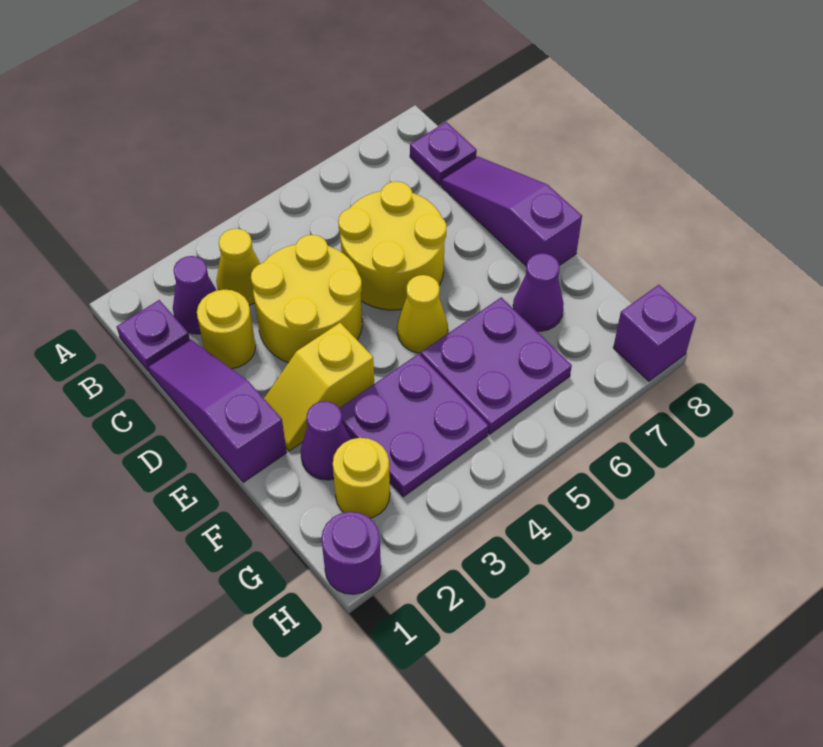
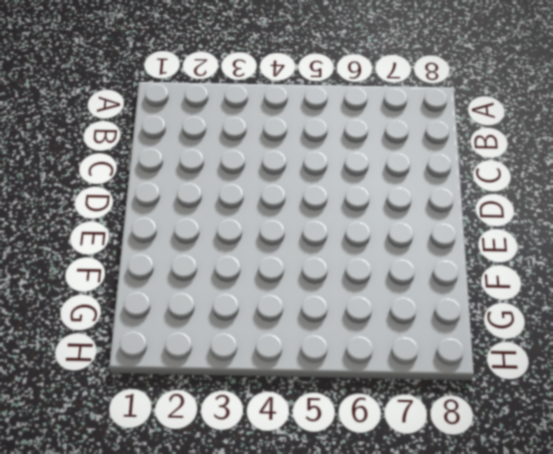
none -> purple plate B1 level 1
none -> purple cone B2 level 1
none -> yellow cone B3 level 1

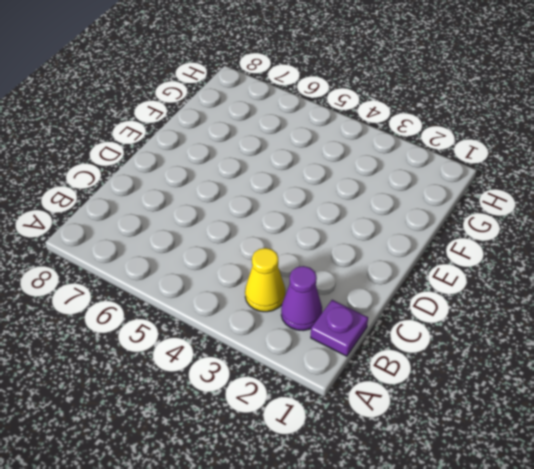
none -> purple plate B8 level 1
none -> purple slope C1:E1 level 1 top E
none -> yellow round brick C2 level 1

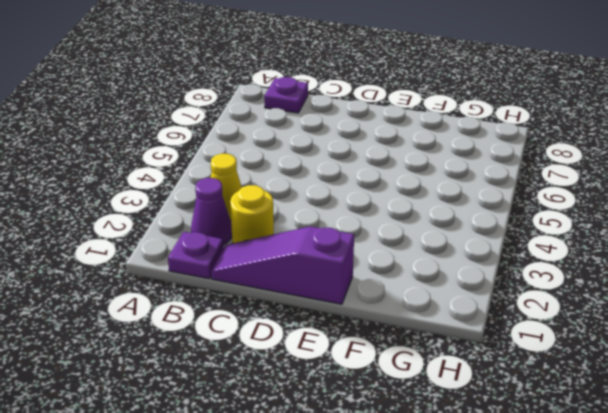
none -> yellow round brick C3:D4 level 1
none -> yellow round brick C5:D6 level 1
none -> purple slope C8:E8 level 1 top E

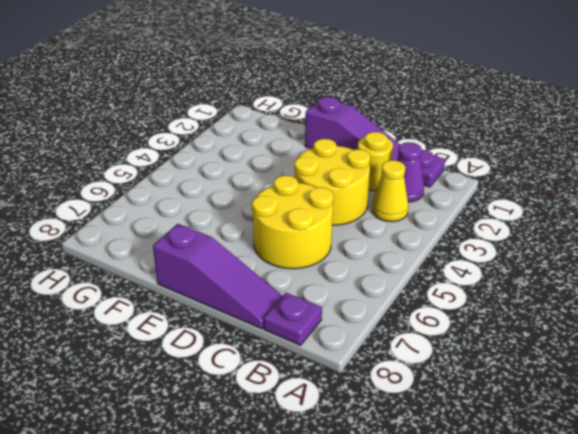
none -> yellow slope E2:E3 level 1 top 3
none -> yellow cone E5 level 1
none -> purple cone F2 level 1

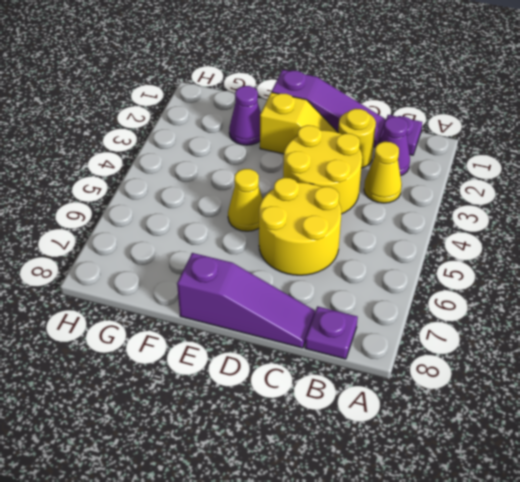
yellow slope D2:E2 level 1 top E -> yellow slope E2:E3 level 1 top 3
none -> purple plate F3:G4 level 1
none -> purple plate F5:G6 level 1
none -> purple cone F7 level 1

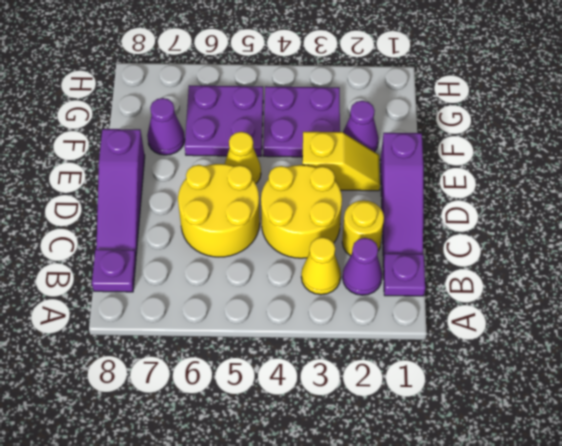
none -> yellow round brick G2 level 1
none -> purple round brick H1 level 1
none -> purple brick H8 level 1

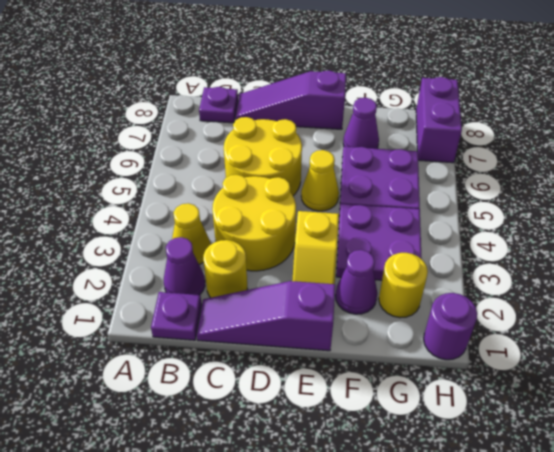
purple brick H7:H8 level 1 -> purple brick H8 level 1

